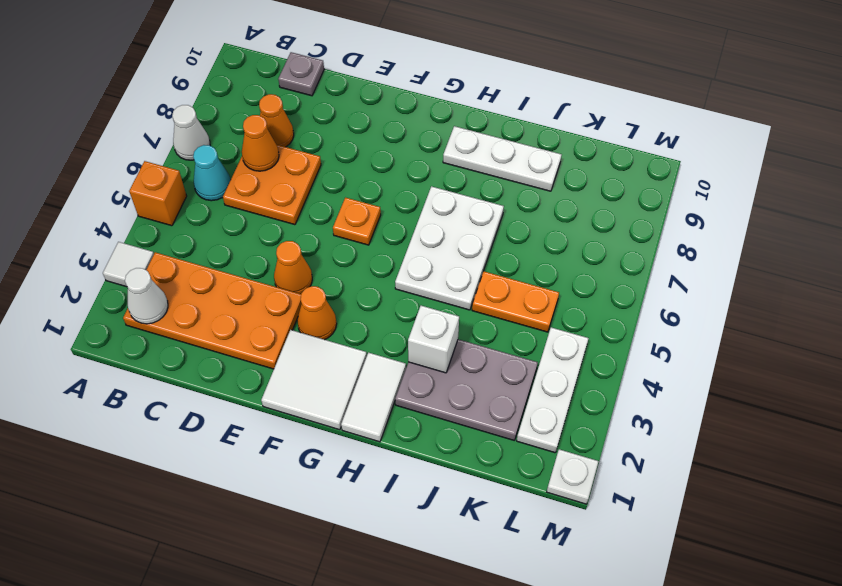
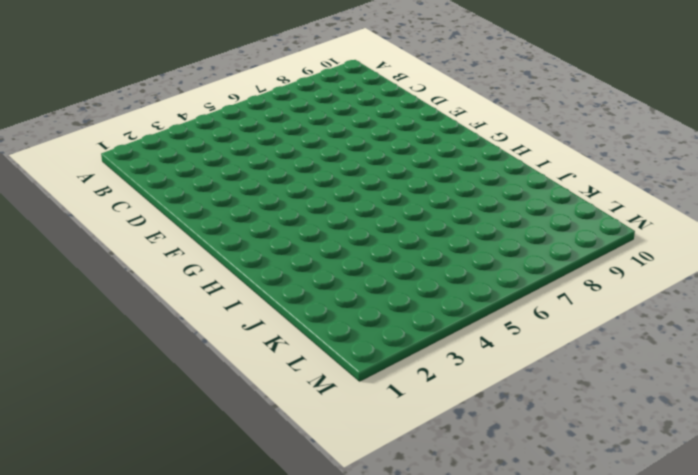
none -> white tile A3 level 1
none -> orange brick A5 level 1
none -> white cone A7 level 1

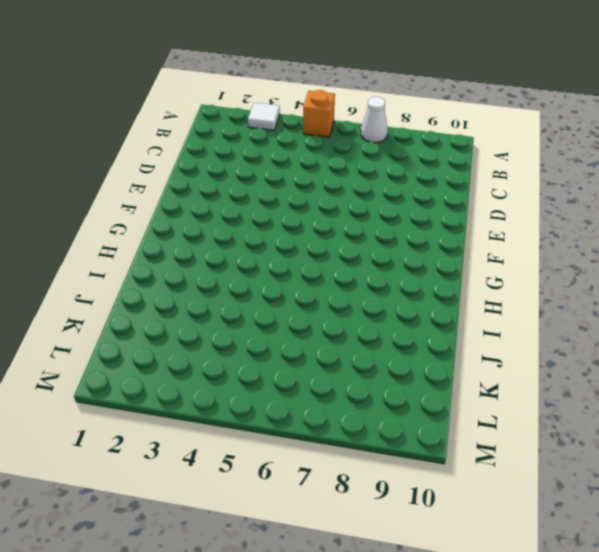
none -> orange plate B2:E3 level 1
none -> cyan cone B6 level 1
none -> orange plate C6:D7 level 1

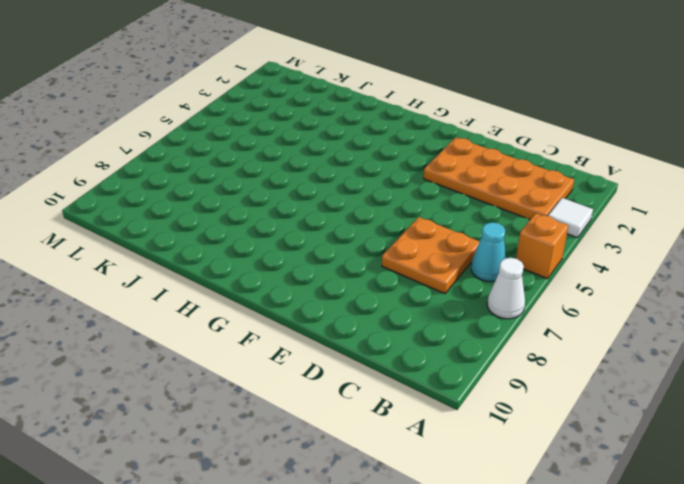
none -> orange cone C8 level 1
none -> grey plate C10 level 1
none -> orange cone E4 level 1

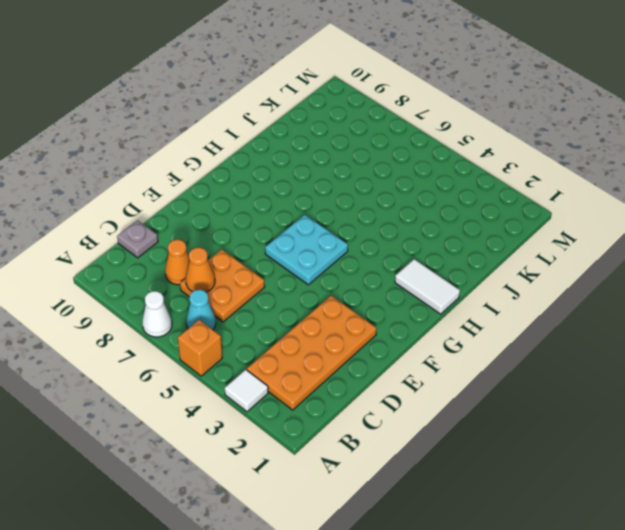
cyan plate F5:G6 level 1 -> orange plate F6 level 1
none -> orange cone E4 level 1
none -> white tile F1:G2 level 1
none -> orange cone F3 level 1

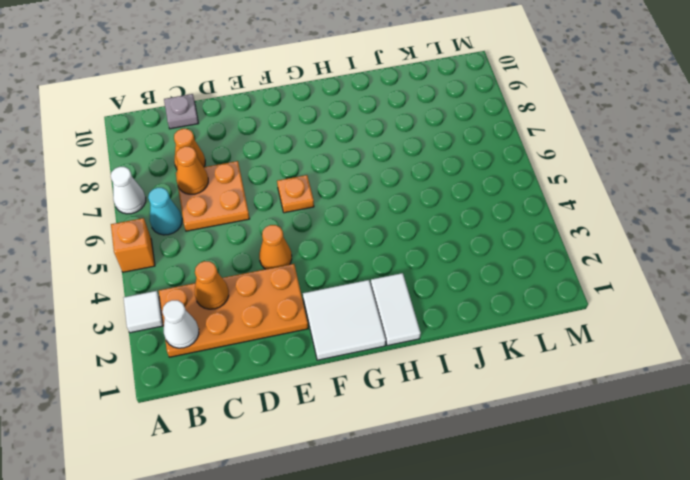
orange cone C3 level 2 -> orange cone F3 level 1
none -> white plate H5:I7 level 1
none -> white plate H9:J9 level 1
none -> grey plate I2:K3 level 1

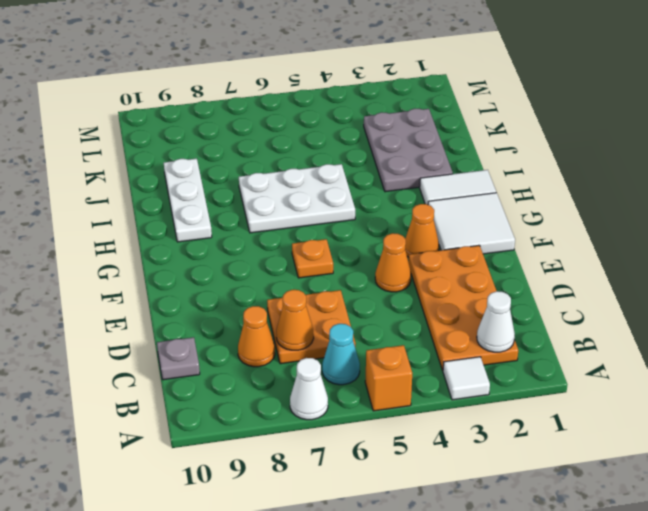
none -> orange plate J5:K5 level 1
none -> white plate L2:L4 level 1
none -> white plate M1 level 1

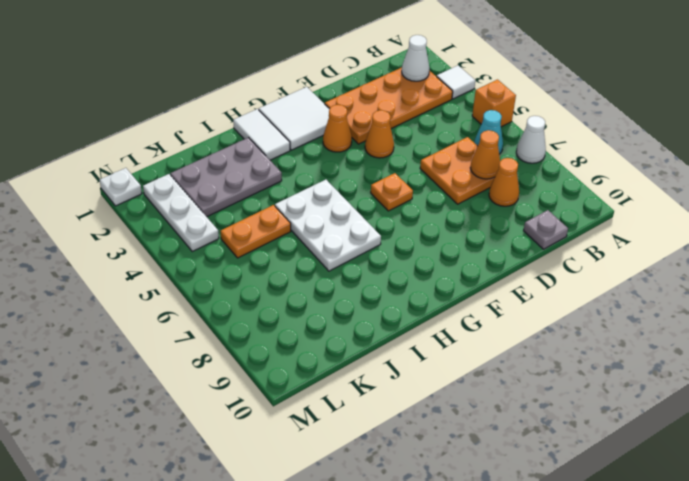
none -> white plate H9:J9 level 1
none -> white brick I3 level 2

